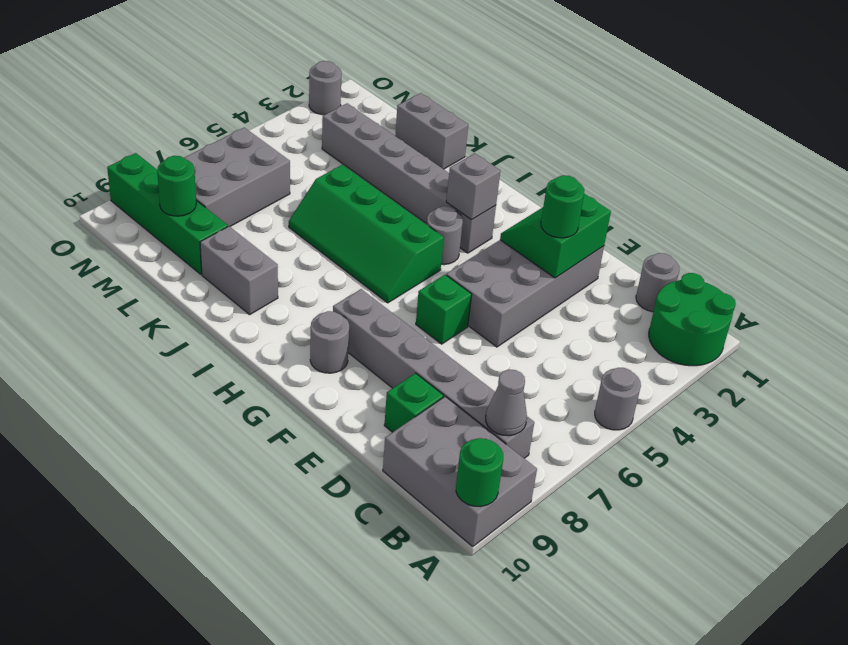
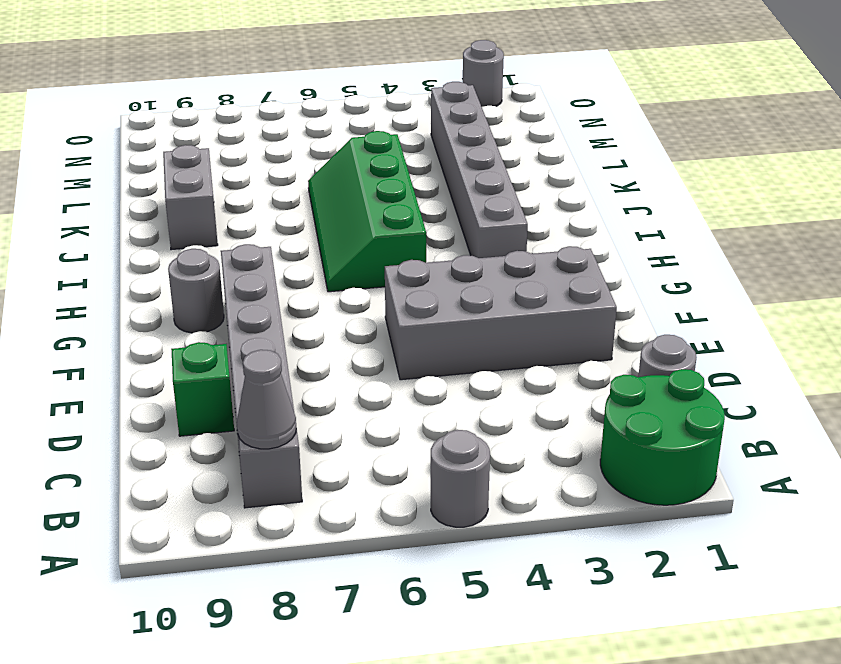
none -> grey brick A9:C10 level 1
none -> green brick F6 level 1
none -> grey round brick H4 level 1

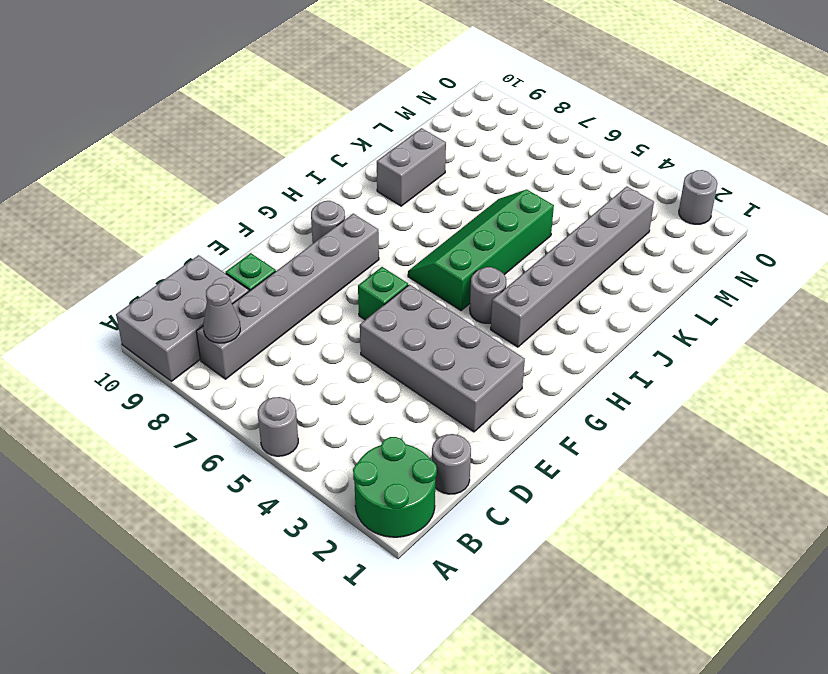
none -> grey brick K1:L1 level 1
none -> green brick L9:O9 level 1
none -> grey brick M6:N8 level 1

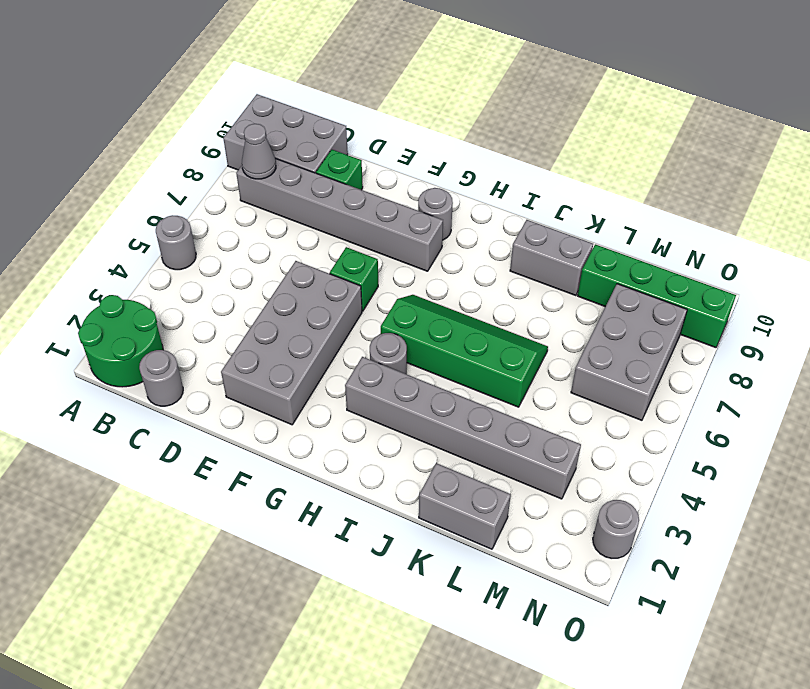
none -> green round brick A10 level 2
none -> green slope E2:F3 level 2 top E
none -> grey brick H3 level 2

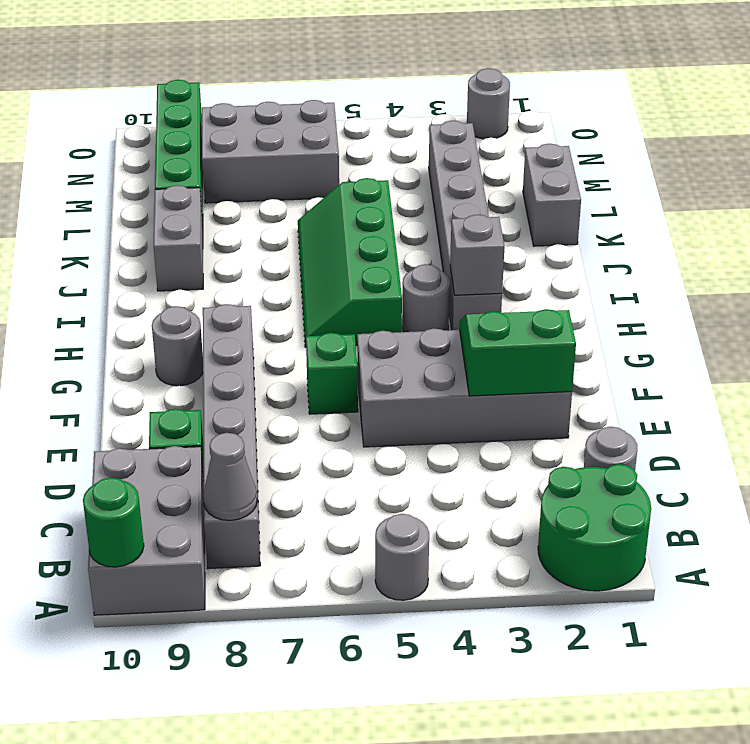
none -> green round brick M9 level 2
none -> green round brick E3 level 3

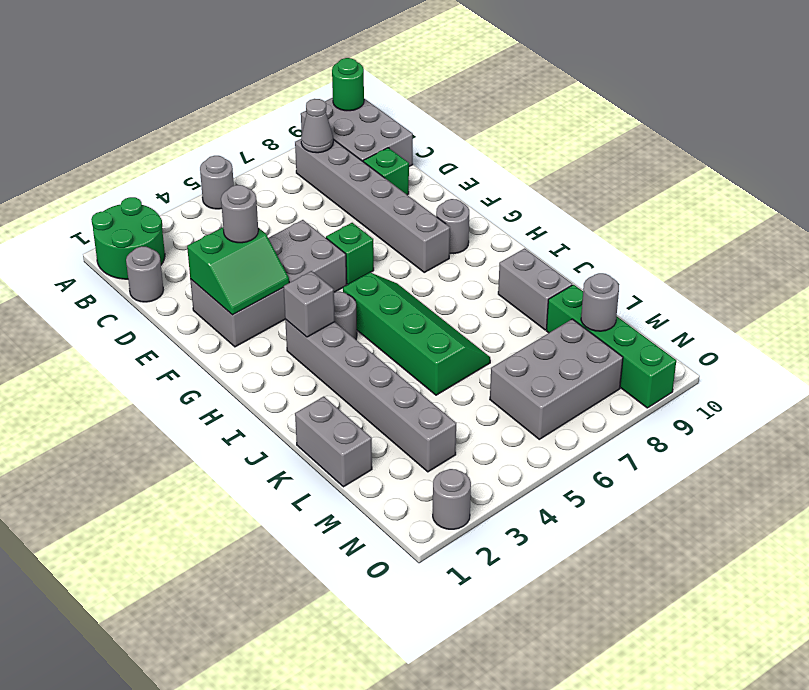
grey round brick E3 level 3 -> green round brick E3 level 3
grey round brick M9 level 2 -> green round brick M9 level 2

